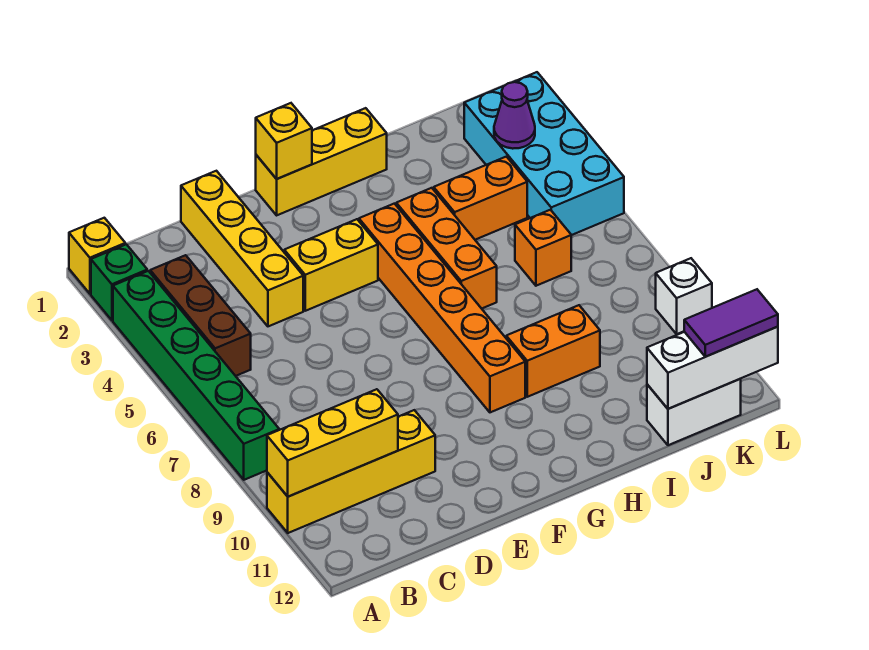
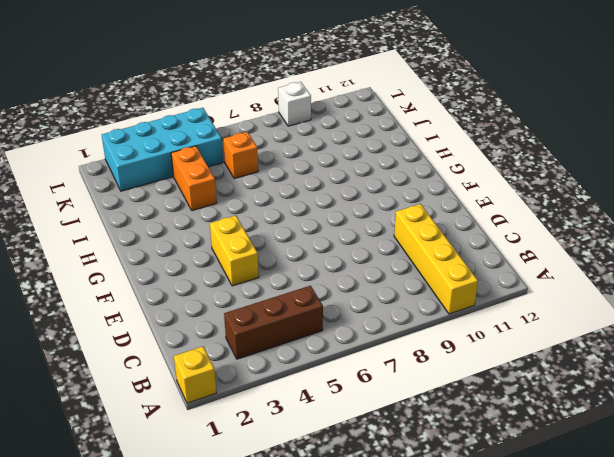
none -> green brick A2 level 1
none -> green brick A3:A8 level 1
none -> yellow brick D1:D4 level 1

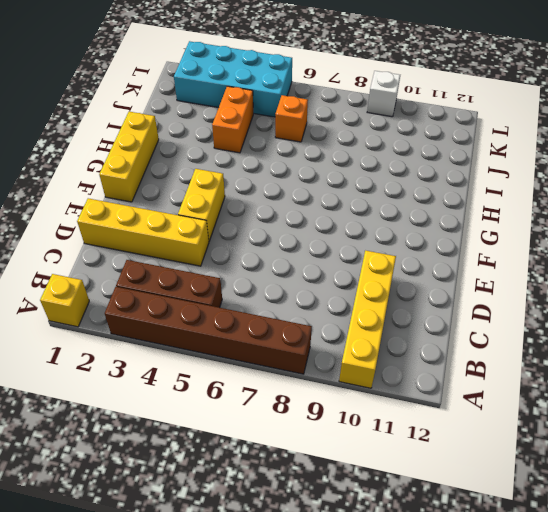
brown brick A3:A8 level 1 -> green brick A3:A8 level 1
none -> green brick A2 level 1
none -> orange brick G4:G9 level 1
none -> orange brick H4:H6 level 1

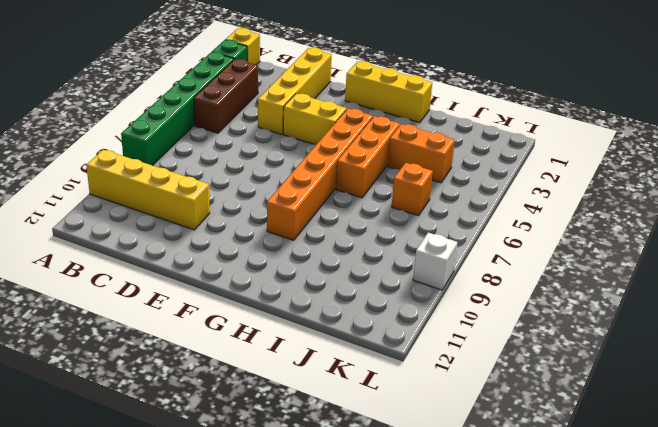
none -> orange brick H9:I9 level 1
none -> white brick J12:K12 level 1
none -> cyan brick K2:L5 level 1

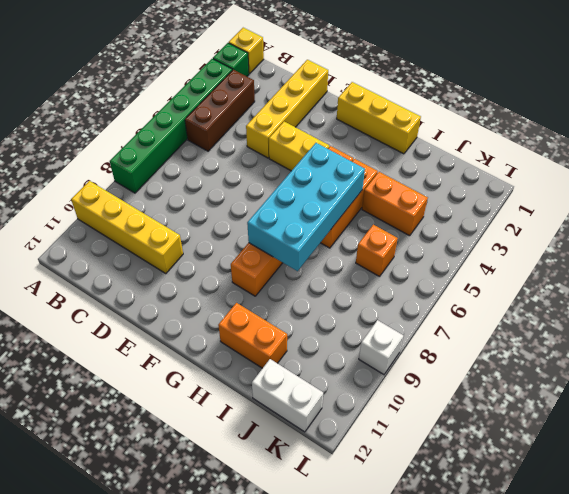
cyan brick G5:H8 level 2 -> cyan brick K2:L5 level 1
orange brick H11:I11 level 1 -> orange brick H9:I9 level 1
none -> yellow brick A10:C10 level 2
none -> yellow brick F1 level 2
none -> white brick J12:L12 level 2

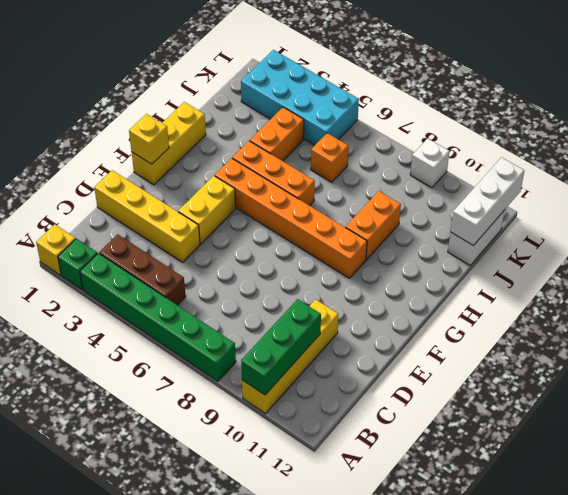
green brick A10:C10 level 2 -> yellow brick A10:C10 level 2
none -> purple cone K3 level 2
none -> purple tile K12:L12 level 3

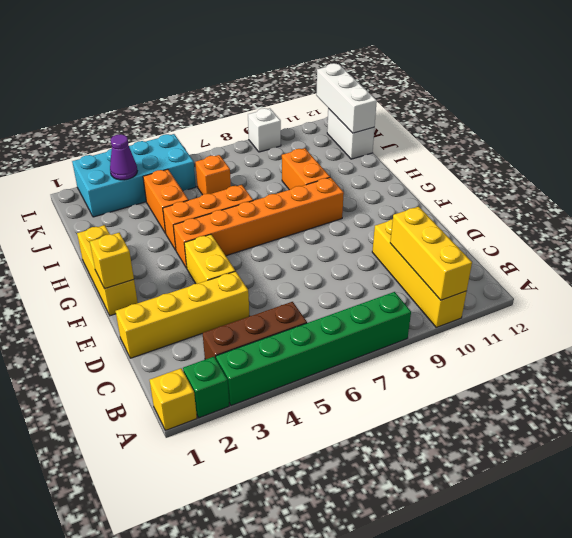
none -> purple tile K12:L12 level 3

